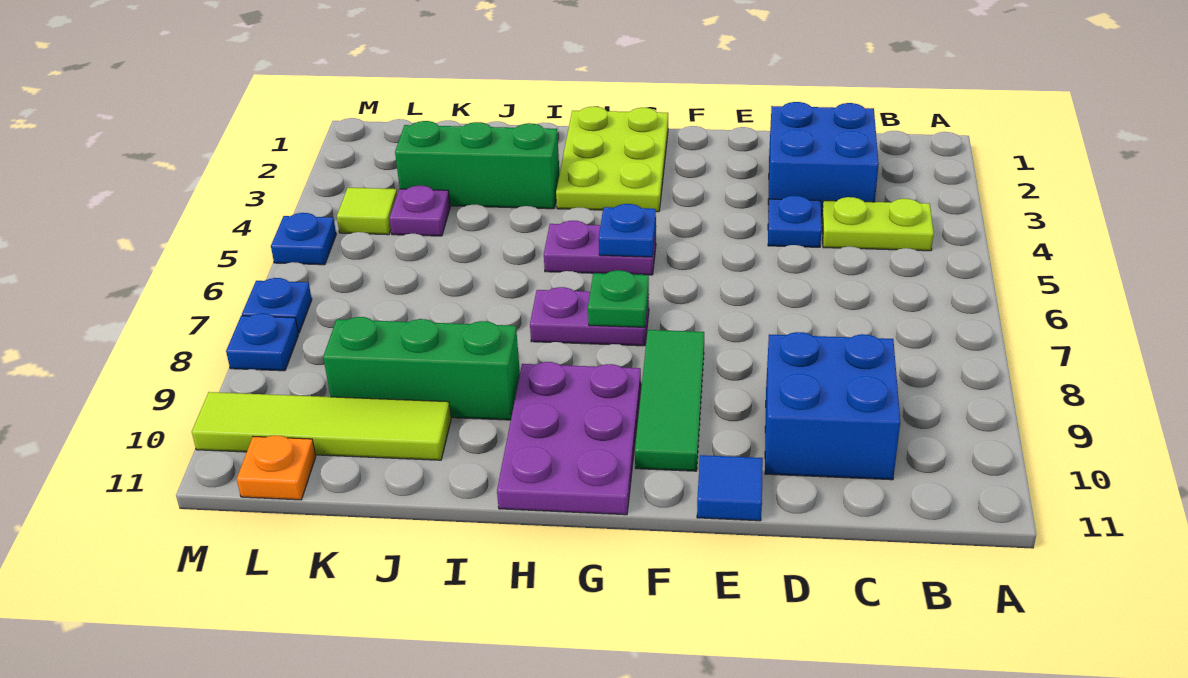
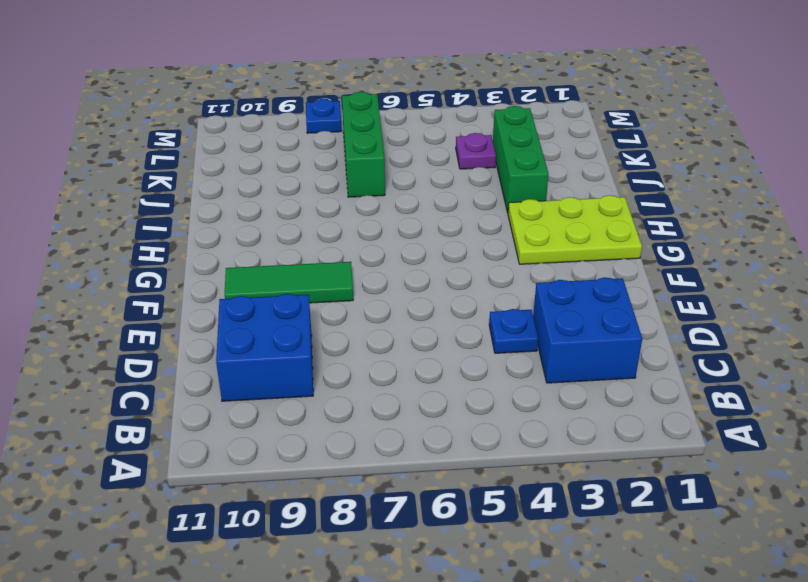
green brick J7:L7 level 1 -> green brick I9:K9 level 1
none -> lime plate B4:C4 level 1
none -> blue tile E11 level 1
none -> purple plate G5:H5 level 1

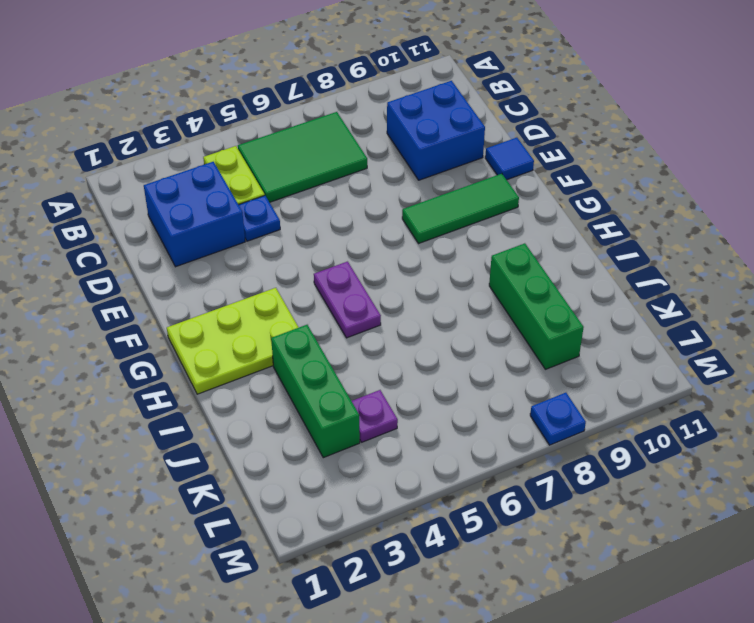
green tile B5:C7 level 1 -> none
none -> purple plate G7:H7 level 1
none -> purple plate G9:H11 level 1
none -> lime tile J10:M10 level 1

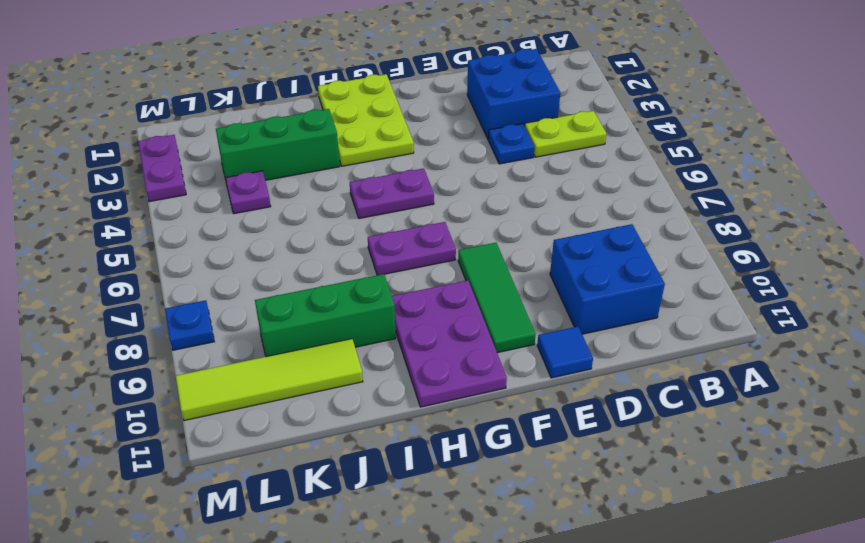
purple plate M2:M3 level 1 -> none
none -> lime tile L4 level 1
none -> orange plate L11 level 1
none -> blue plate M5 level 1

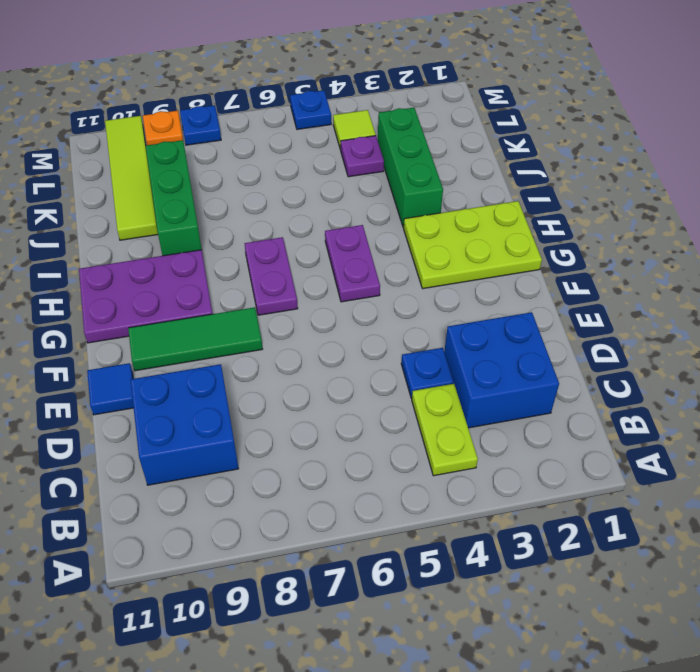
orange plate M9 level 1 -> orange plate L11 level 1
none -> blue plate M7 level 1
none -> blue plate G5 level 2
none -> green plate G7 level 2

